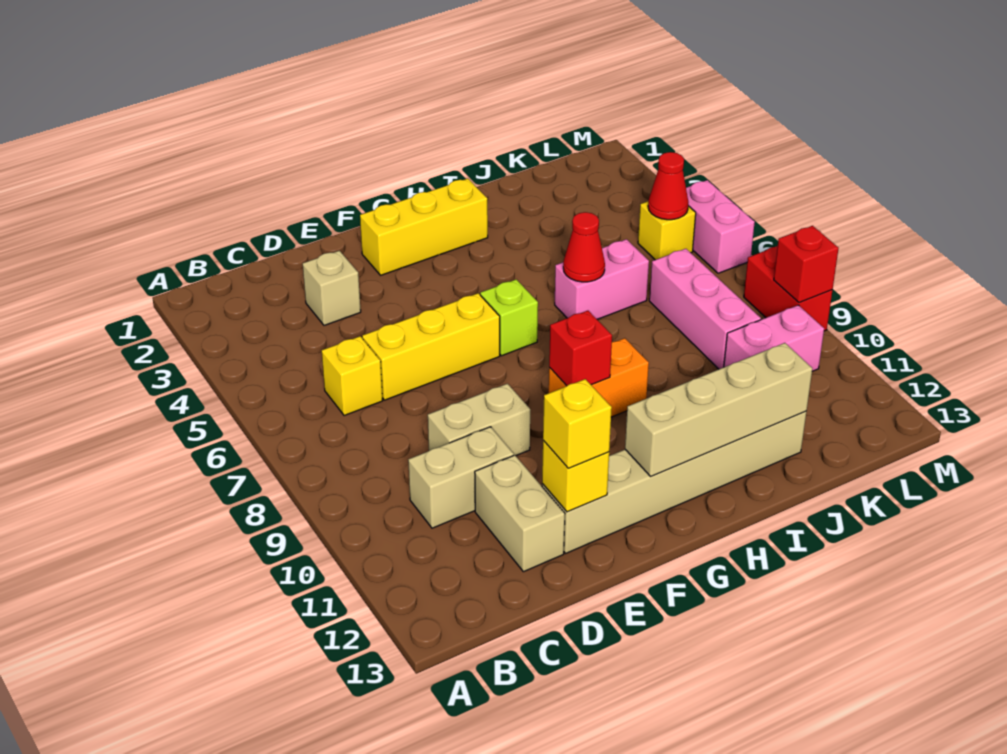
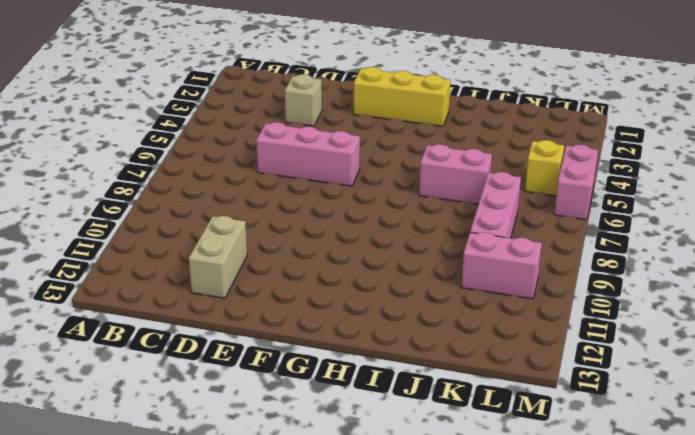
pink brick D6:F6 level 1 -> yellow brick D6:F6 level 1
none -> yellow brick C6 level 1
none -> tan brick C10:D10 level 1
none -> tan brick D9:E9 level 1

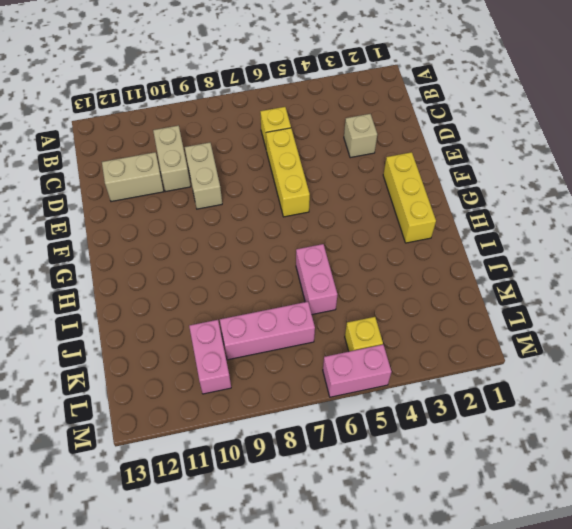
none -> tan brick E12:J12 level 1
none -> lime brick G6 level 1
none -> orange brick G9:H9 level 1

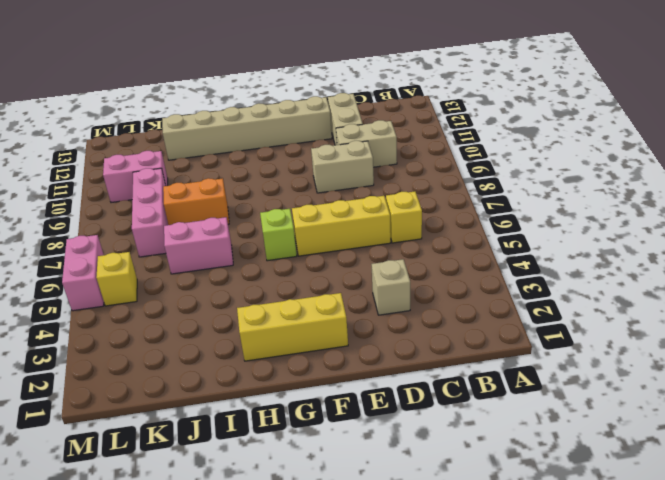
orange brick I8:J8 level 1 -> orange brick G9:H9 level 1
none -> red brick M8:M9 level 1
none -> yellow brick E12 level 2
none -> red brick G9 level 2

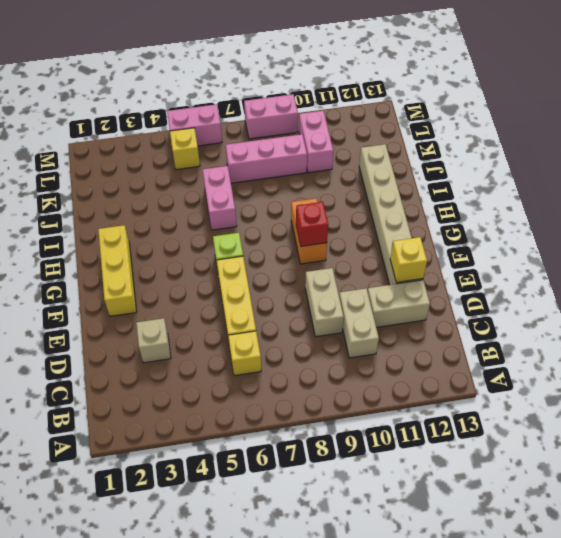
pink brick M8:M9 level 1 -> red brick M8:M9 level 1
none -> tan brick G12:J12 level 2
none -> red cone I6 level 2
none -> red cone L5 level 2

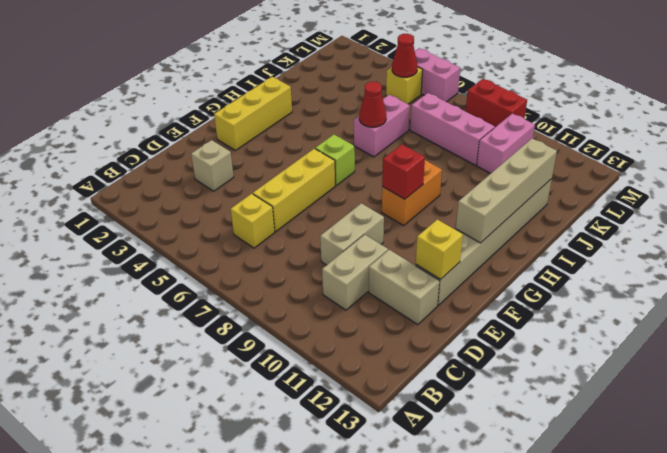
none -> red brick M9 level 2
none -> yellow brick E12 level 3

